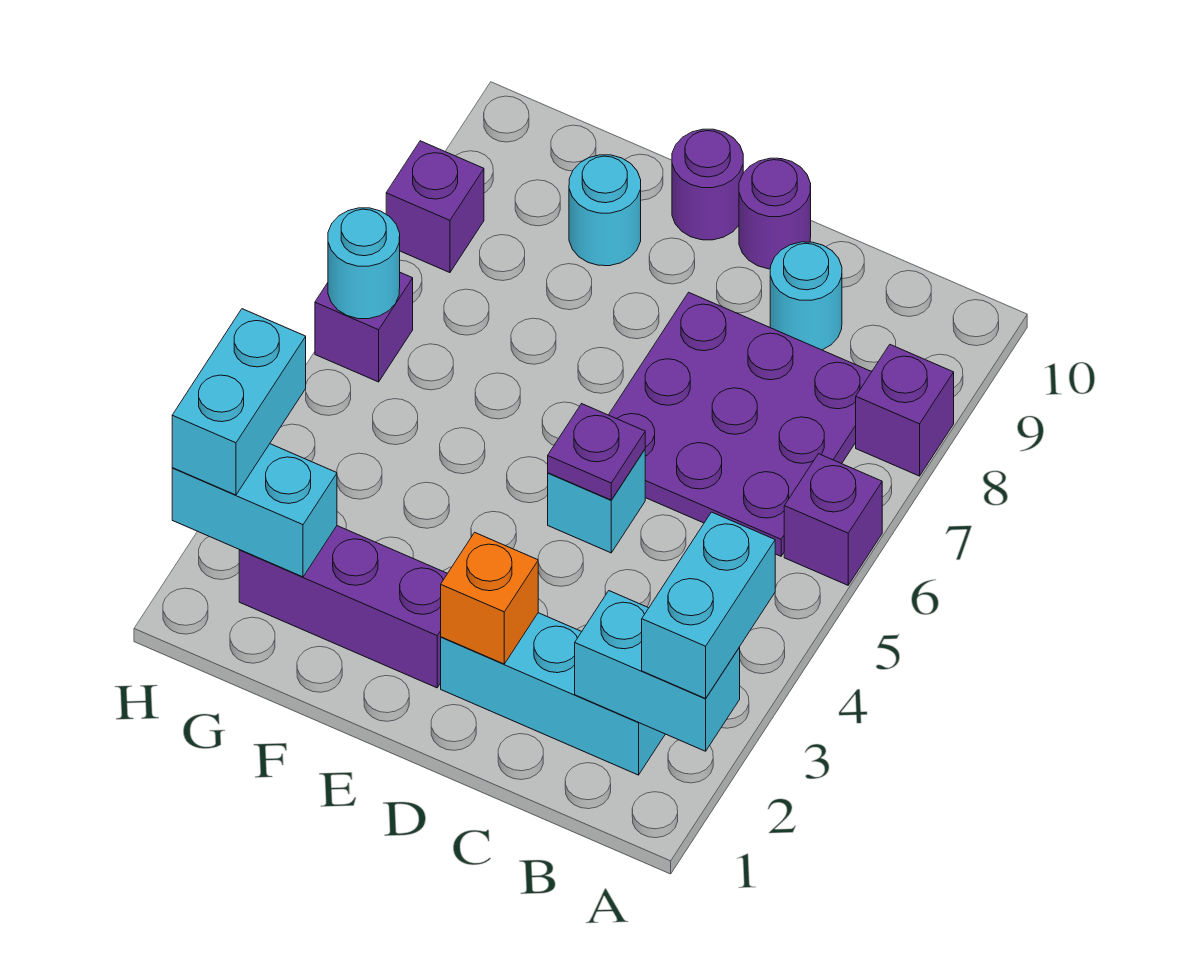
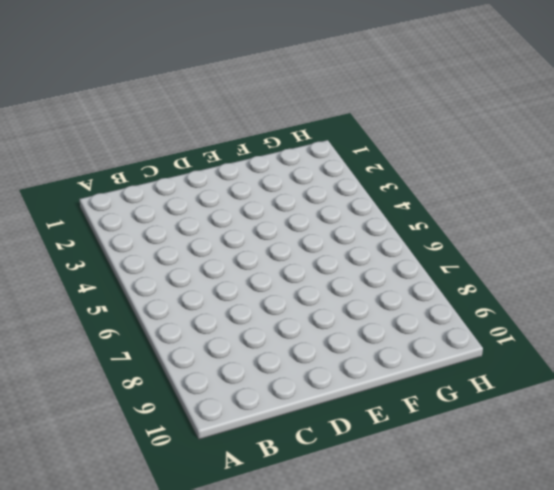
none -> purple brick A6 level 1
none -> purple brick A8 level 1
none -> cyan brick B2:D2 level 1

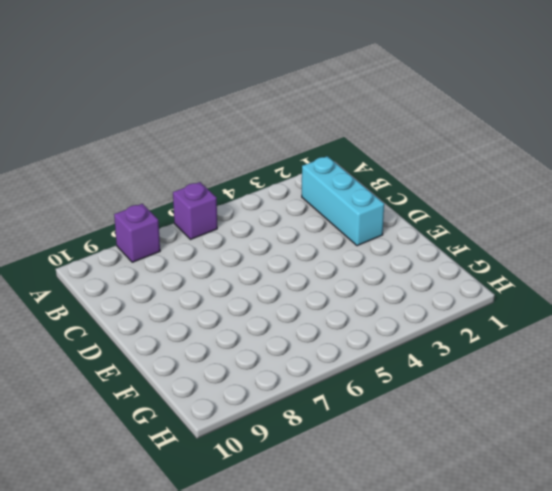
none -> purple plate B6:D8 level 1
none -> cyan round brick C9 level 1
none -> cyan brick D5 level 1

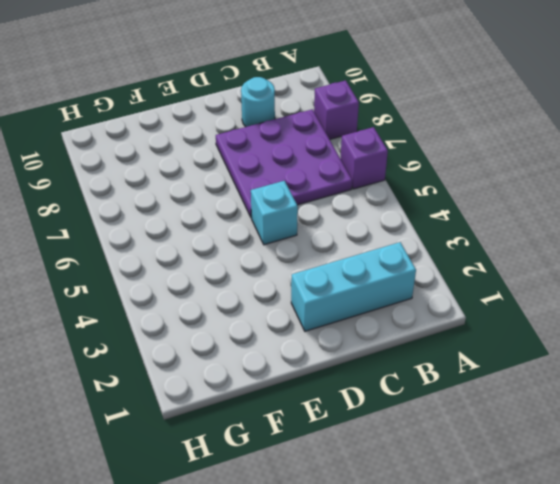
none -> purple round brick D10 level 1
none -> purple brick E2:G2 level 1
none -> purple round brick E10 level 1

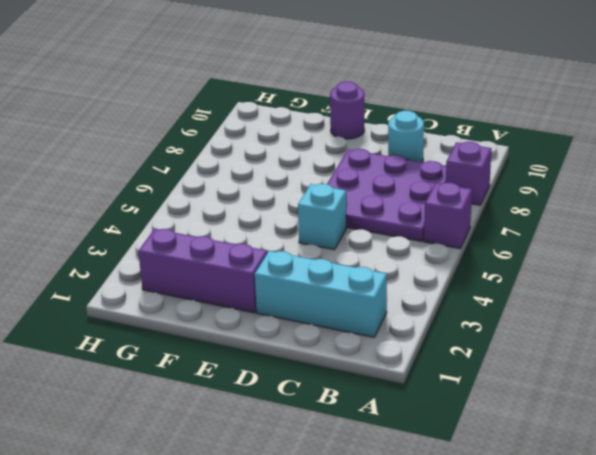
none -> purple round brick D10 level 1
none -> cyan round brick F9 level 1
none -> purple brick H6 level 1

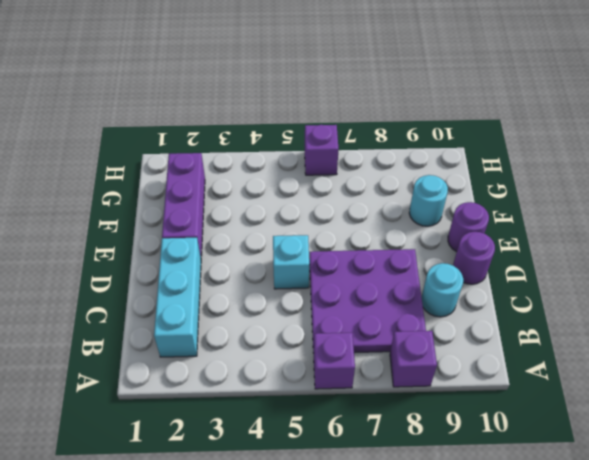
none -> purple brick H8 level 1
none -> cyan brick A2:B2 level 2
none -> orange brick D2 level 2

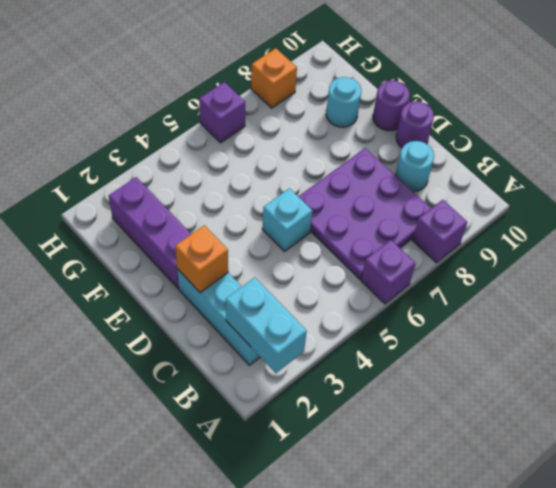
orange brick H8 level 1 -> purple brick H8 level 1
none -> purple plate D5 level 2
none -> cyan brick G2:H2 level 2
none -> cyan round brick H6 level 2

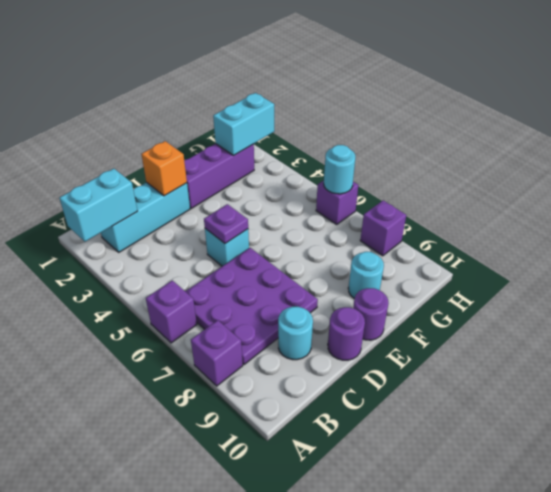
none -> cyan brick A2:A3 level 3
none -> cyan brick H2:H3 level 3

